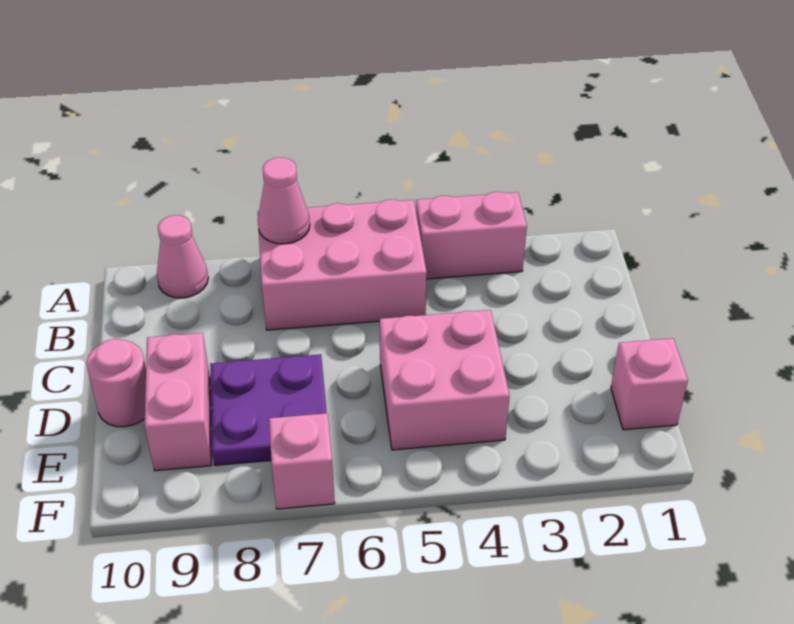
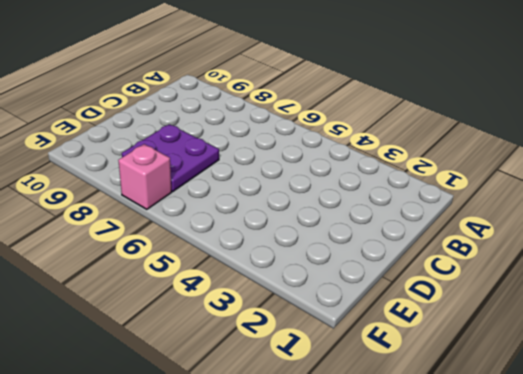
none -> pink brick A3:A4 level 1
none -> pink brick A5:B7 level 1

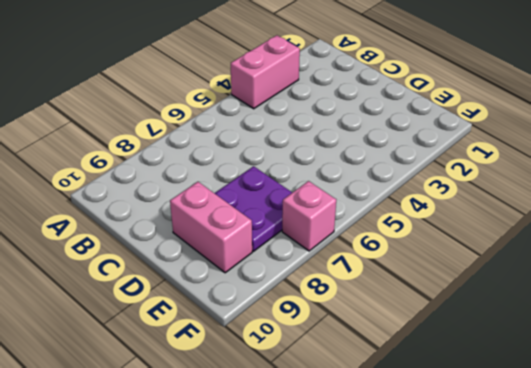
none -> pink brick A5:B7 level 1
none -> pink cone A9 level 1

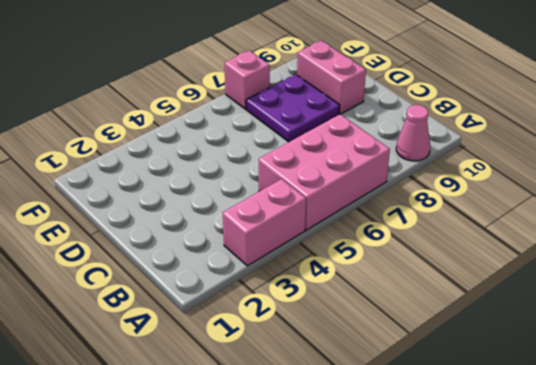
none -> pink brick D4:E5 level 1
none -> pink round brick D10 level 1

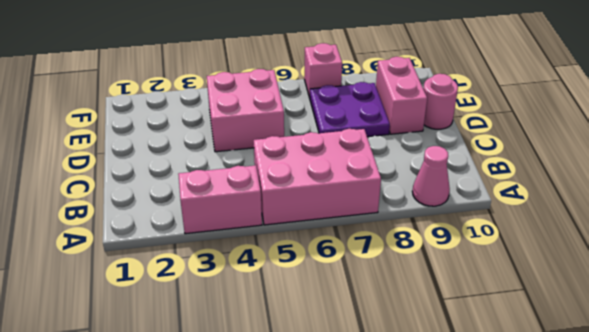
none -> pink brick E1 level 1
none -> pink cone A7 level 2

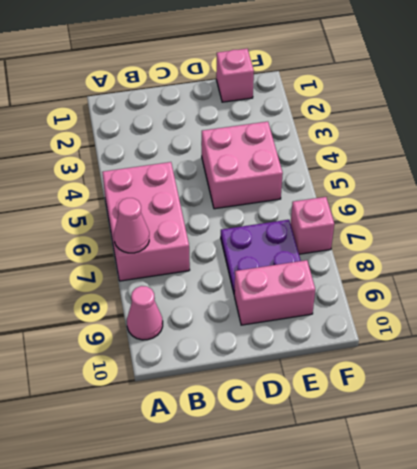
none -> pink brick A3:A4 level 1
none -> pink round brick D10 level 1

